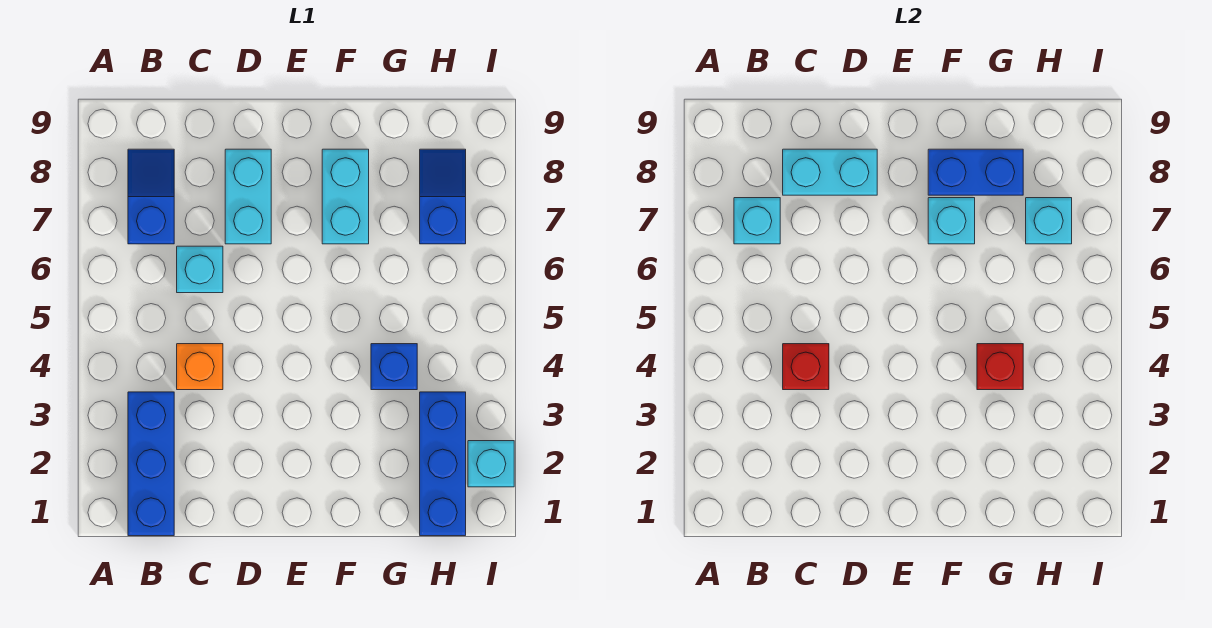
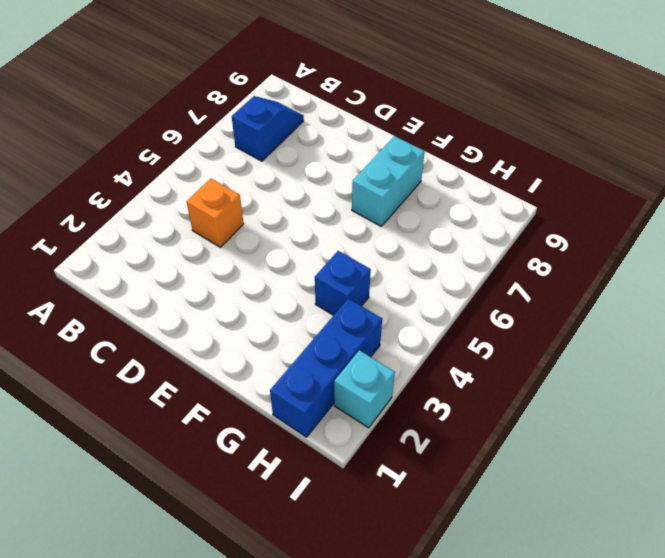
none -> blue brick B1:B3 level 1
none -> cyan brick C6 level 1
none -> cyan brick D7:D8 level 1

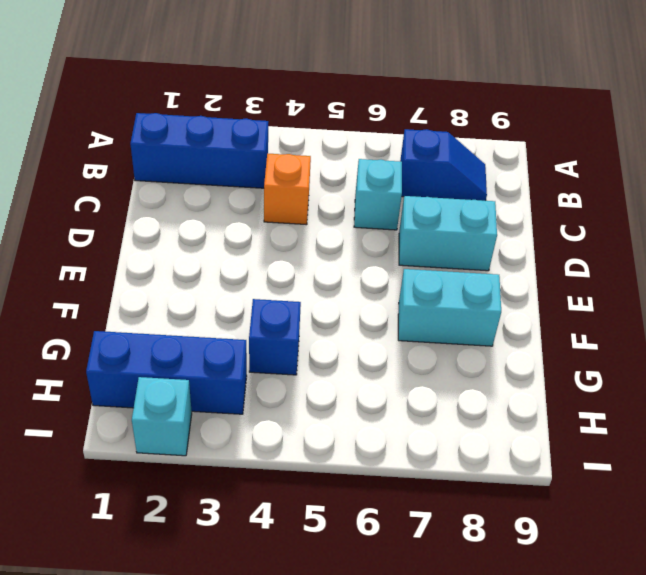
none -> blue slope H7:H8 level 1 top 7
none -> cyan brick B7 level 2
none -> red brick C4 level 2

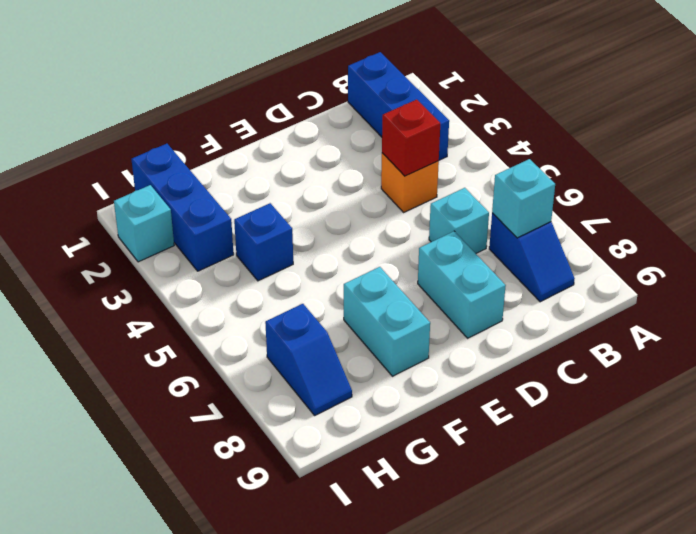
none -> cyan brick C8:D8 level 2
none -> cyan brick F7 level 2
none -> blue brick F8:G8 level 2

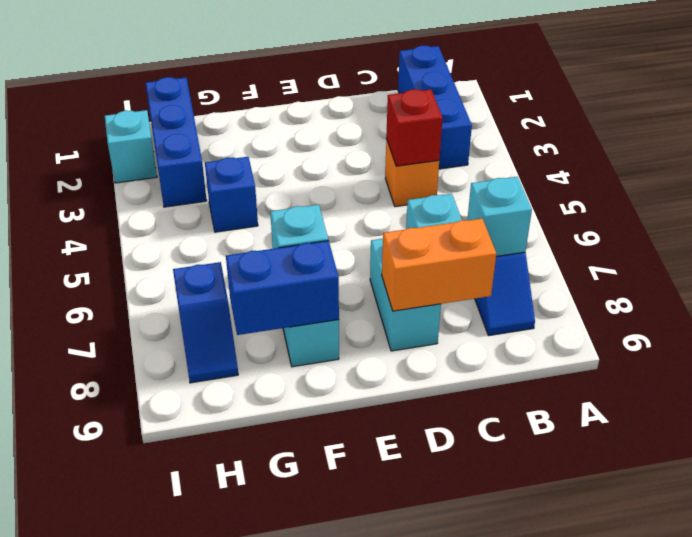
orange brick C8:D8 level 2 -> cyan brick C8:D8 level 2
none -> red brick G4 level 2
none -> cyan brick H7 level 2

